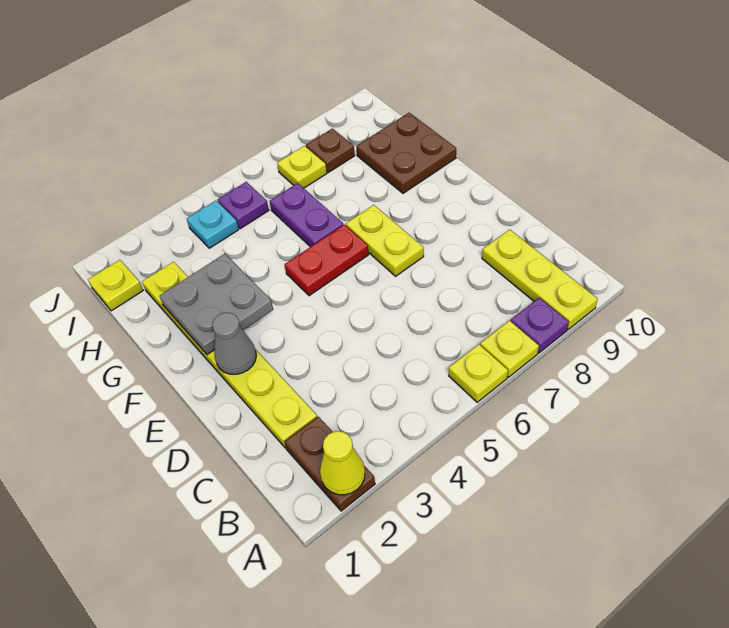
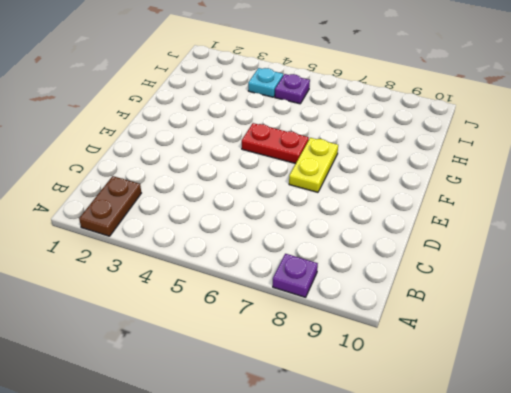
none -> yellow plate A6 level 1
none -> yellow plate A7 level 1
none -> yellow plate A9:C9 level 1

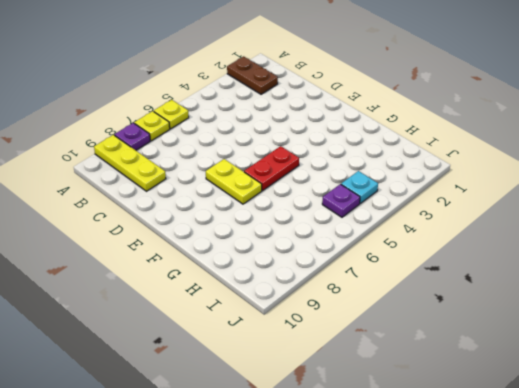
none -> yellow plate C2:H2 level 1
none -> purple plate G6:H6 level 1
none -> brown plate G9:H10 level 1

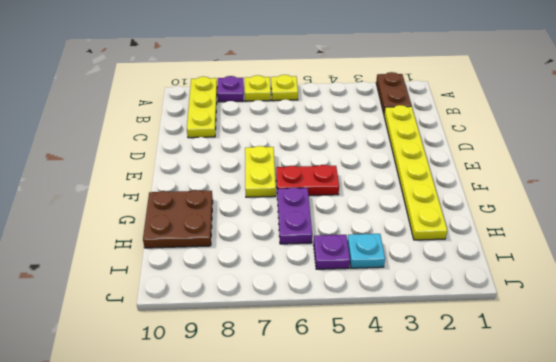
none -> yellow plate I1 level 1
none -> yellow plate I7 level 1
none -> brown plate I8 level 1

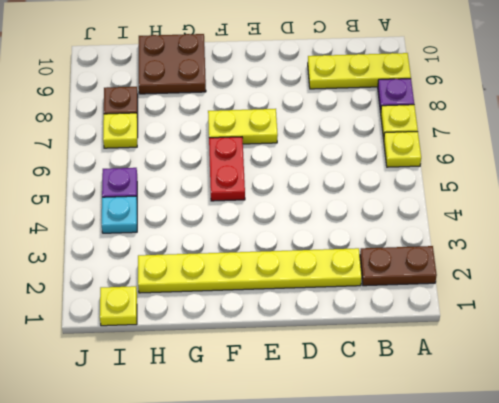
none -> purple plate G6:H6 level 1
none -> yellow cone A2 level 2
none -> grey cone E2 level 2

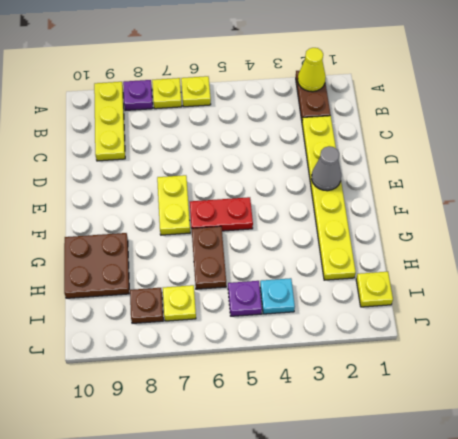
brown plate G6:H6 level 1 -> purple plate G6:H6 level 1
none -> grey plate F2:G3 level 2

